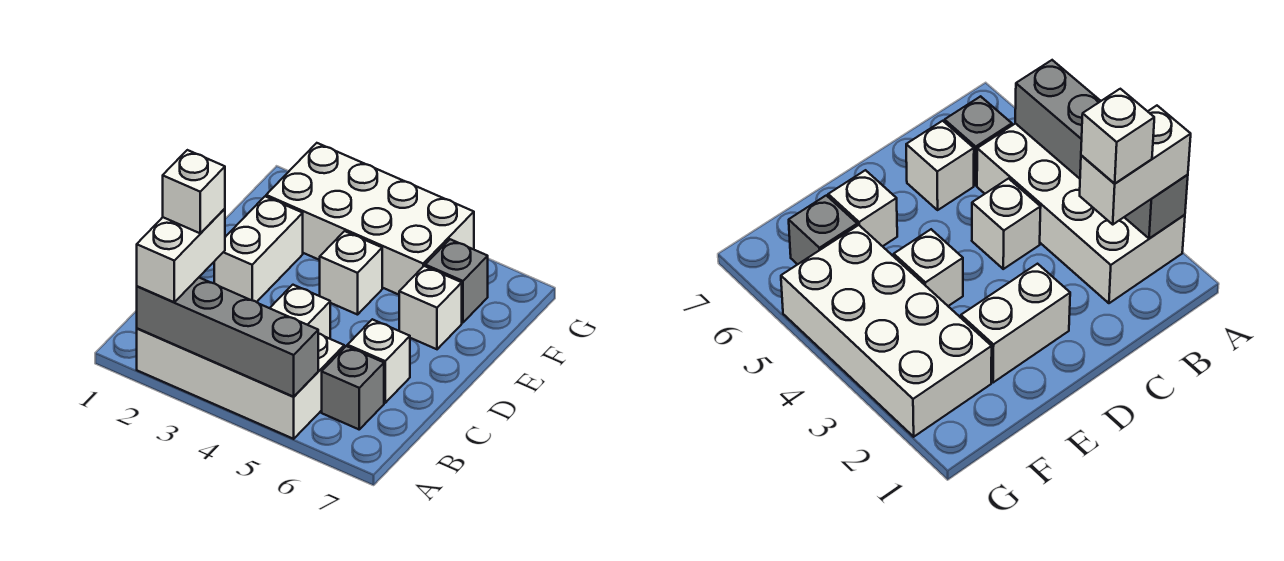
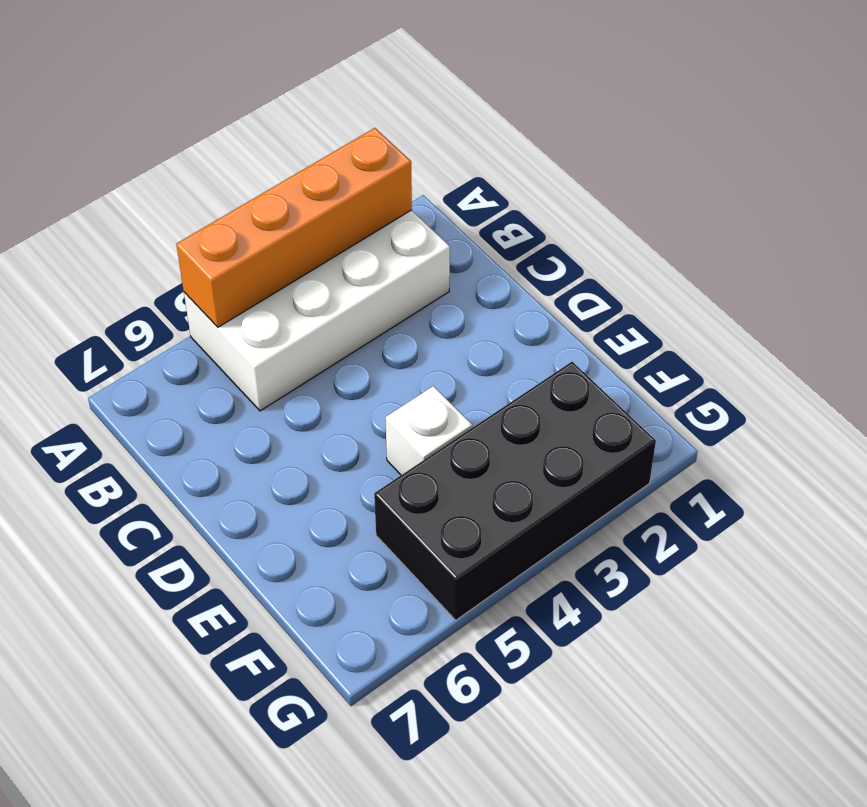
orange brick A2:A5 level 2 -> grey brick A2:A5 level 2
black brick F2:G5 level 1 -> white brick F2:G5 level 1
none -> grey brick B6 level 1
none -> white brick C4 level 1
none -> white brick C6 level 1

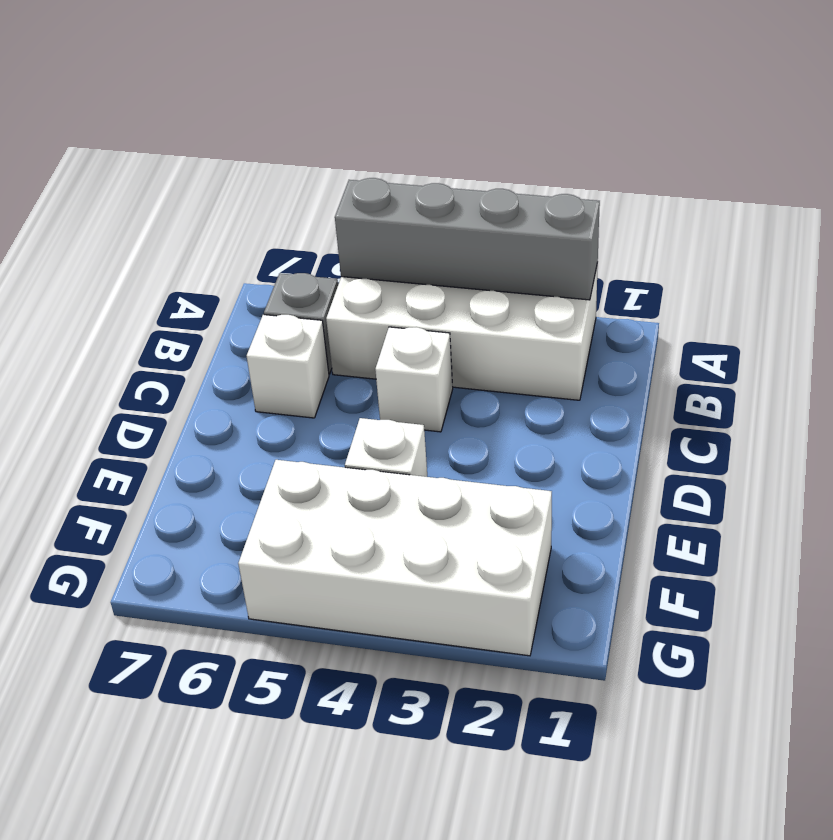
none -> white brick D2:E2 level 1
none -> white brick E6 level 1
none -> grey brick F6 level 1

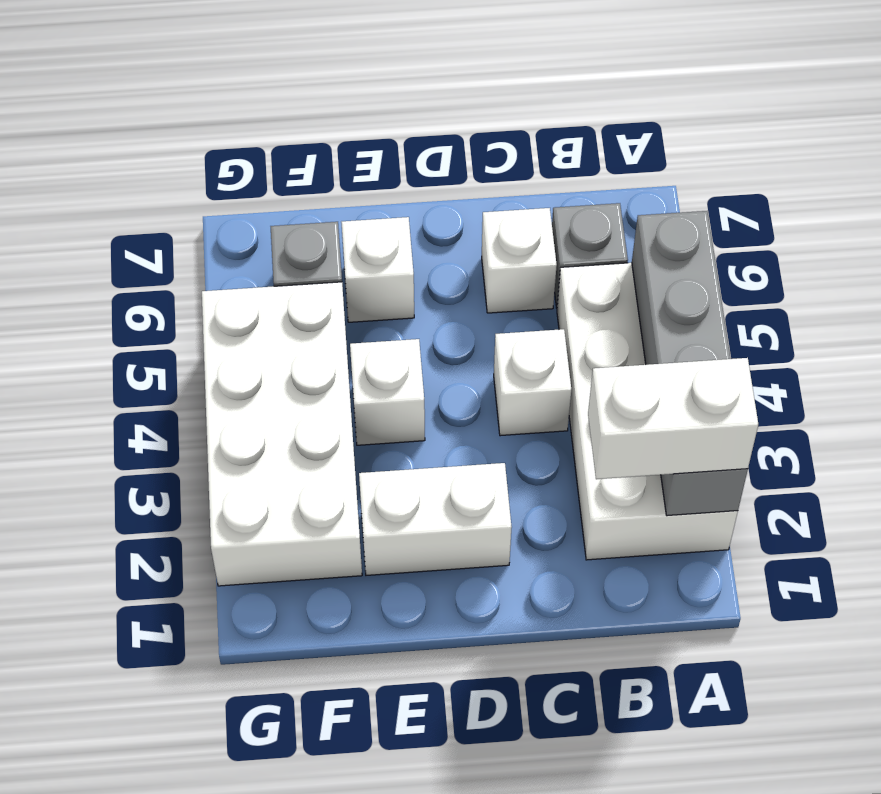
none -> white brick B2 level 4

